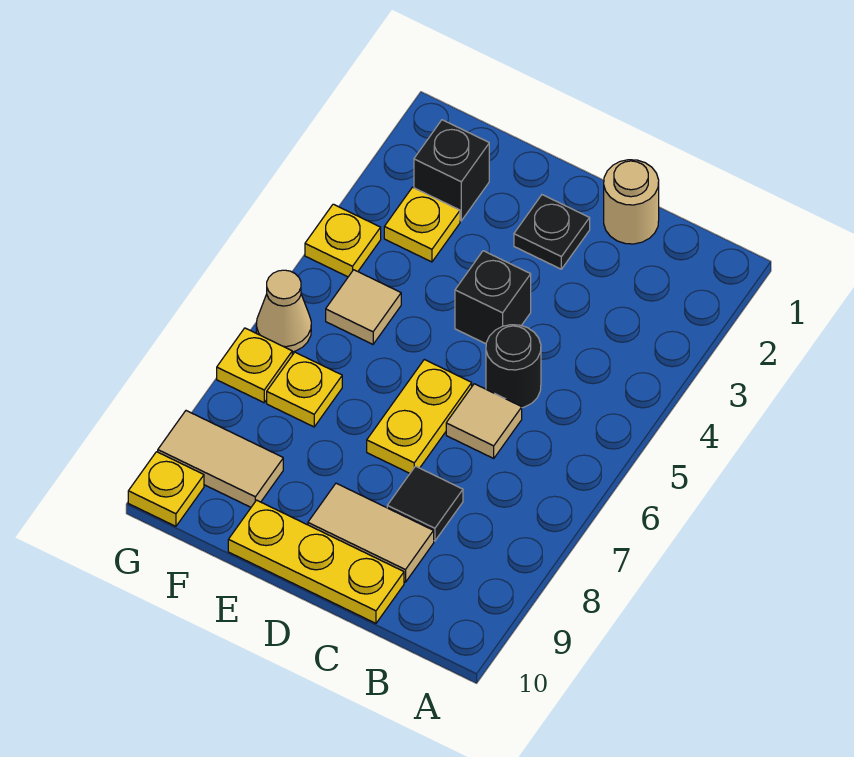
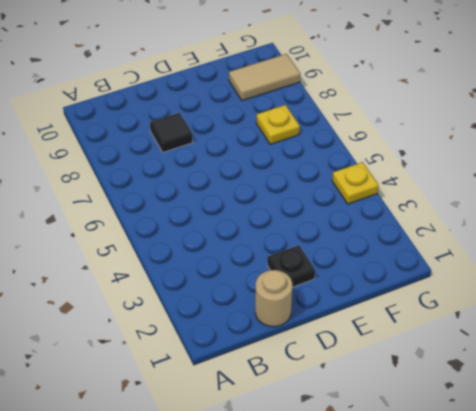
none -> black round brick C5 level 1
none -> tan tile C6 level 1
none -> tan tile C9:D9 level 1

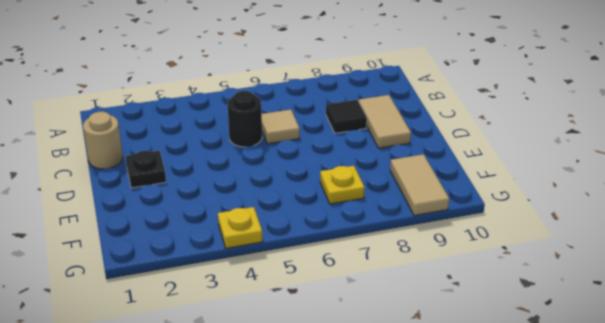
none -> yellow plate C10:E10 level 1
none -> black brick D4 level 1
none -> yellow plate D6:D7 level 1

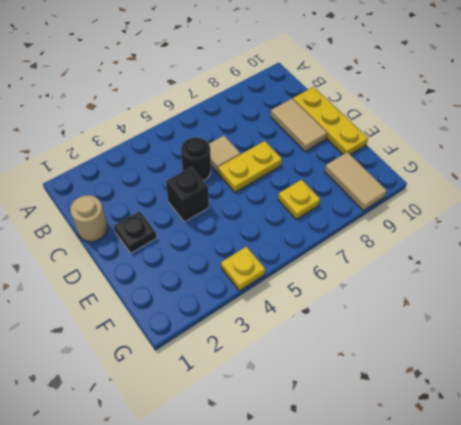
none -> black tile C8 level 1
none -> black brick F2 level 1
none -> yellow plate F3 level 1

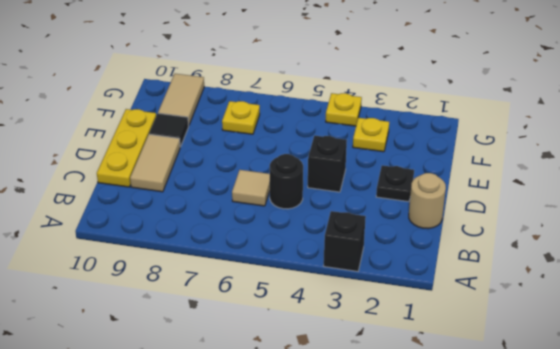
black brick A3 level 1 -> black brick F2 level 1
black tile E9 level 1 -> black tile C8 level 1
none -> yellow plate D6:D7 level 1
none -> tan tile F5 level 1
none -> tan cone G6 level 1

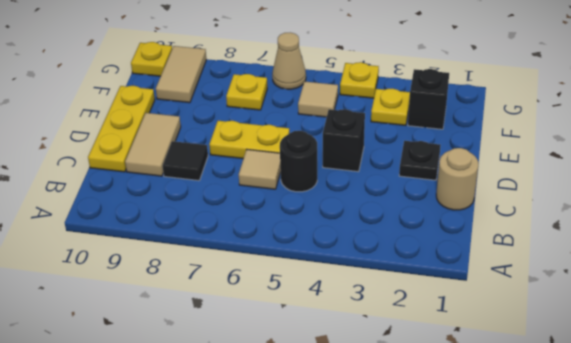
none -> yellow plate G7 level 1

